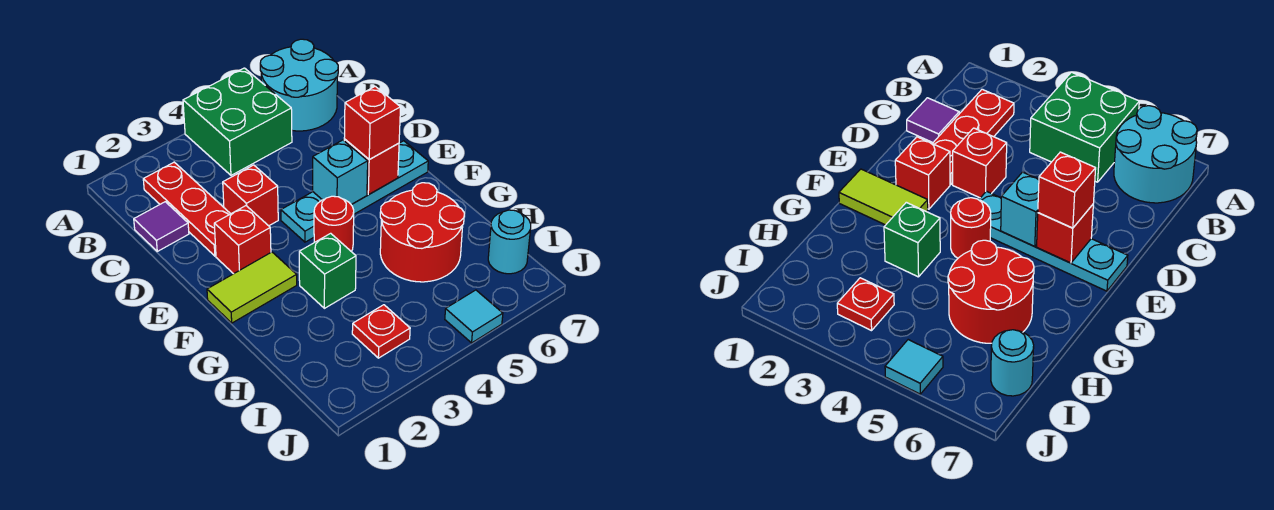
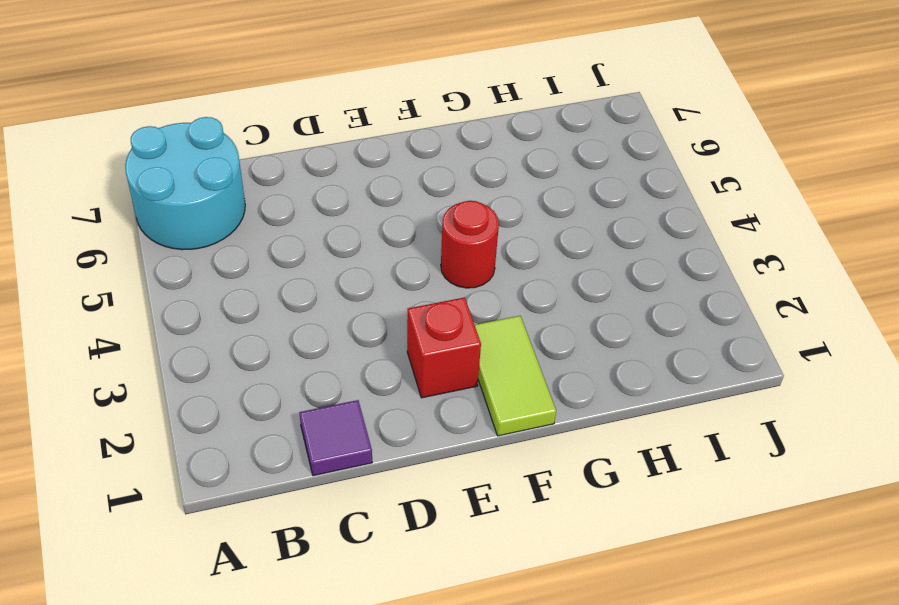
none -> green brick A4:B5 level 1
none -> red plate B2:D2 level 1
none -> red brick D3 level 1

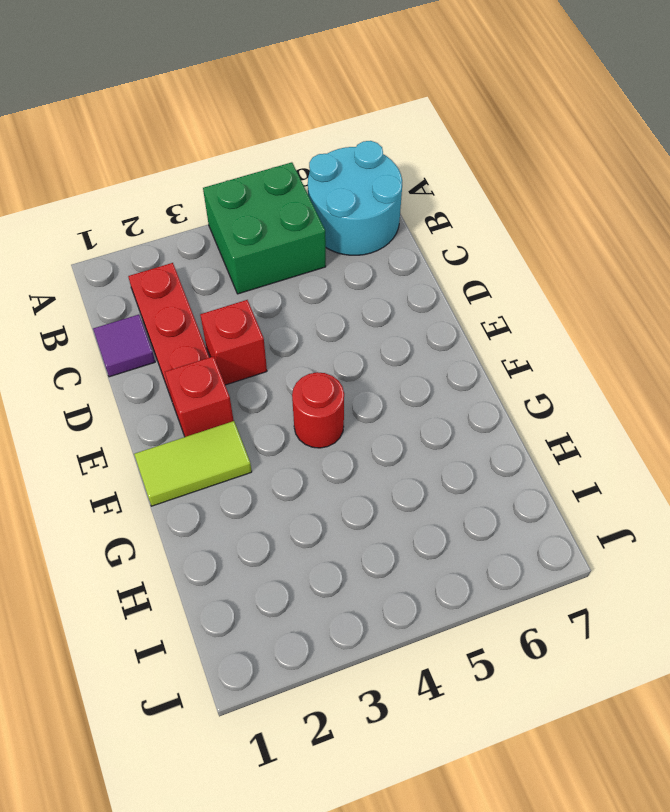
none -> cyan plate E4:E7 level 1
none -> green brick G3 level 1
none -> red round brick G5:H6 level 1

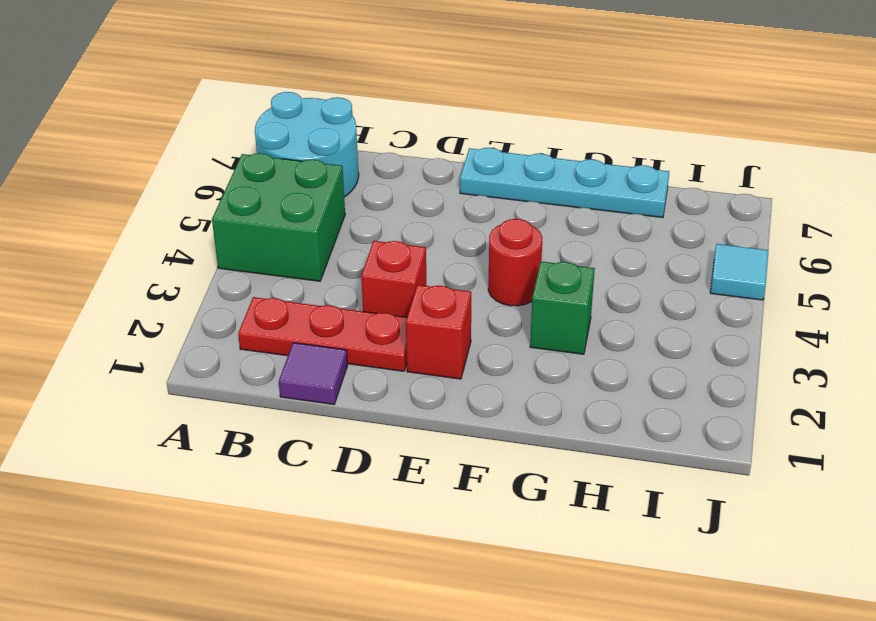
cyan plate E7:H7 level 1 -> cyan plate E4:E7 level 1
none -> lime tile F1:F2 level 1
none -> red round brick G5:H6 level 1
none -> red plate I3 level 1

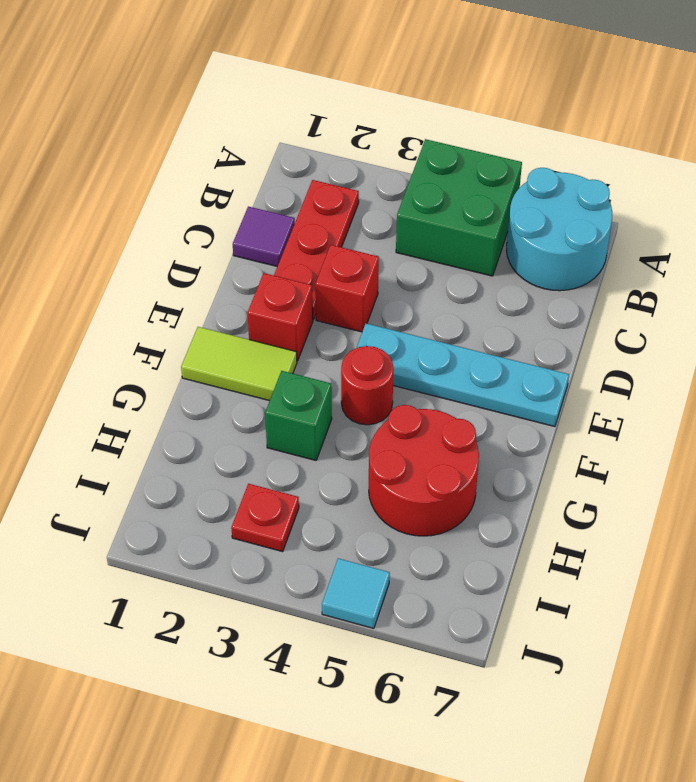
none -> cyan round brick I7 level 1
none -> cyan brick E5 level 2
none -> red brick E6 level 2

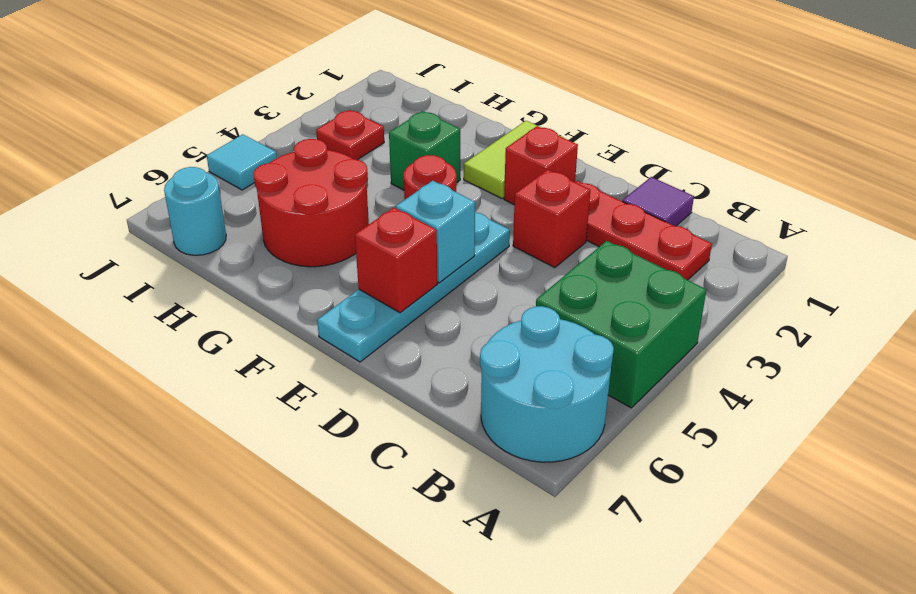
none -> red brick E6 level 3

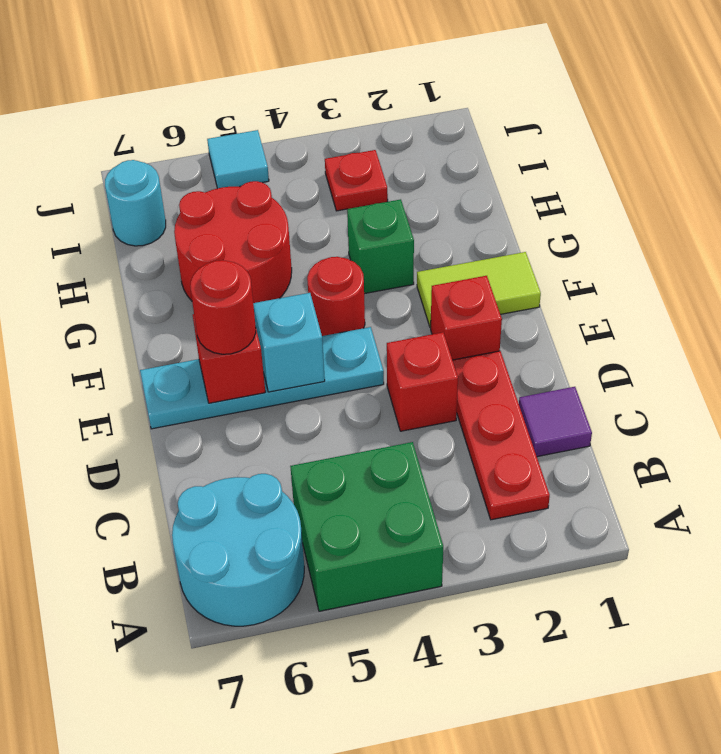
red round brick E6 level 3 -> red brick E6 level 3

